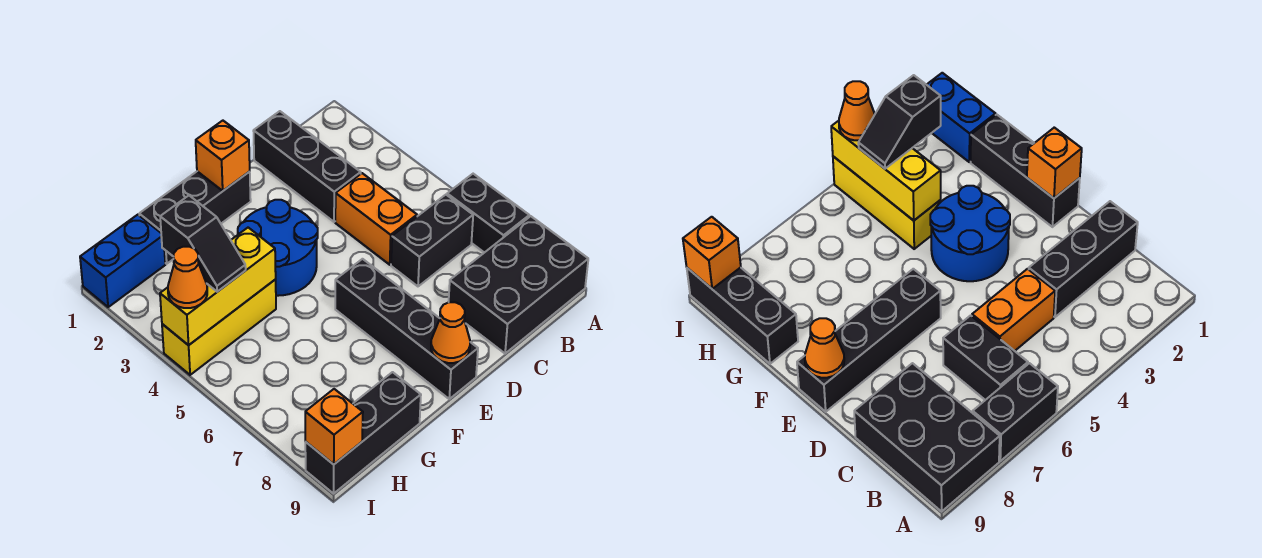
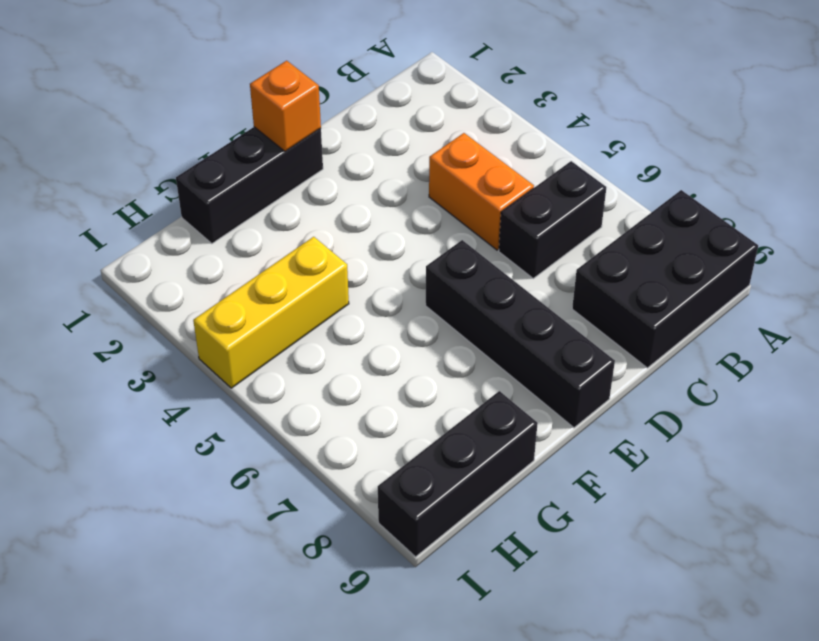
none -> black brick A6:A7 level 1
none -> black brick C1:C3 level 1
none -> blue round brick E3:F4 level 1

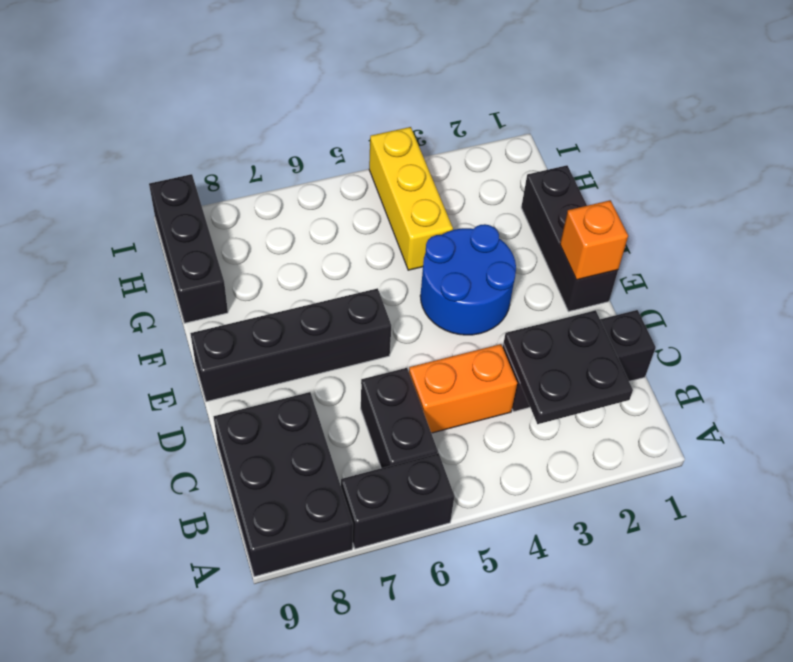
black plate B2:C3 level 2 -> none
none -> blue brick H1:I1 level 1
none -> orange cone E9 level 2
none -> yellow brick G4:I4 level 2

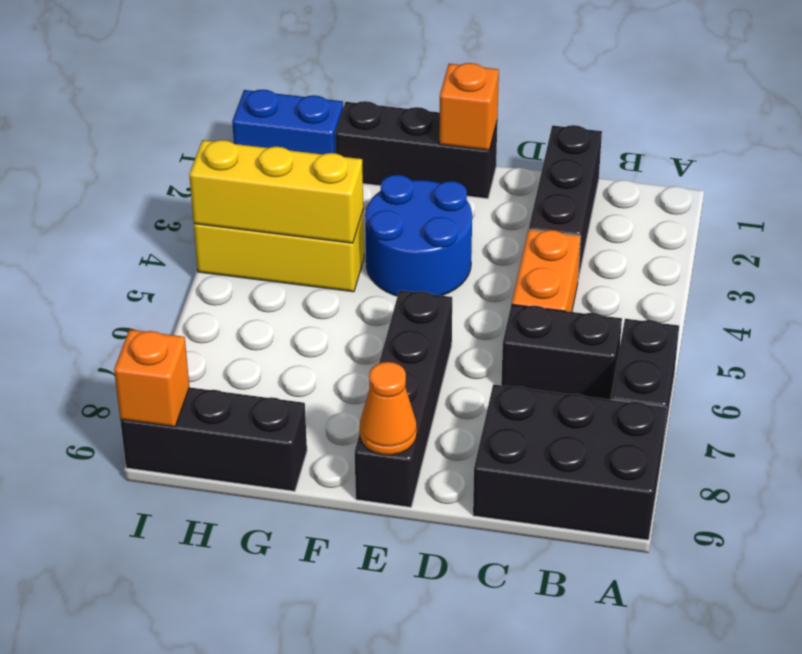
none -> black slope H3:H4 level 3 top 3
none -> orange cone I4 level 3

